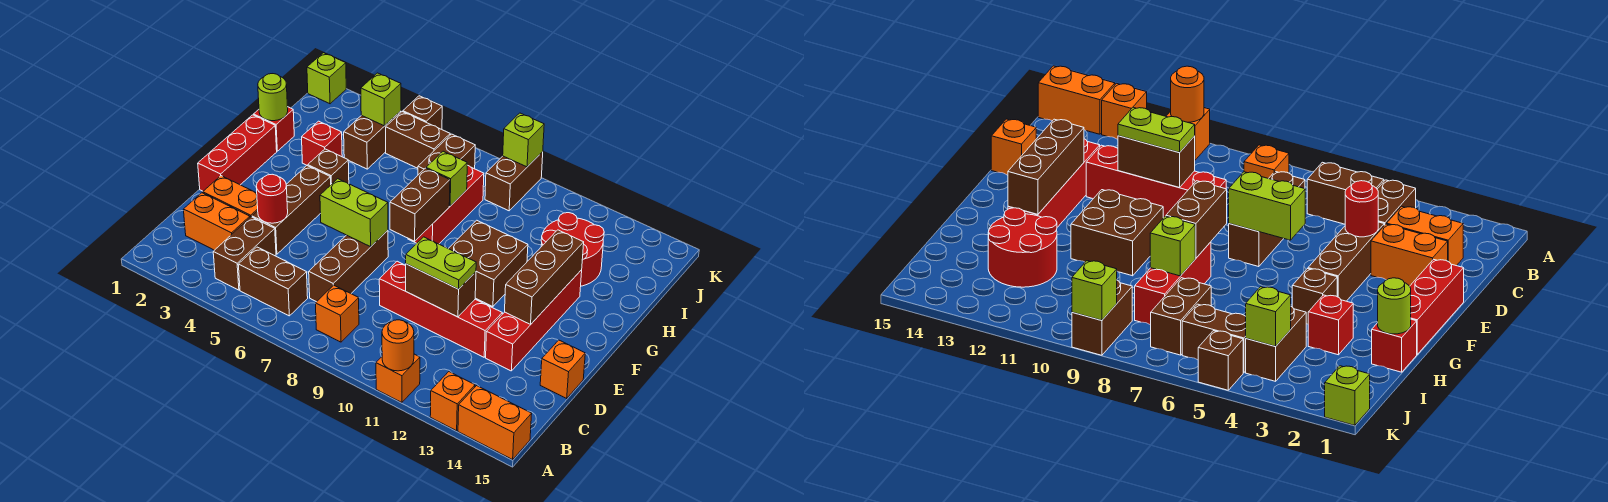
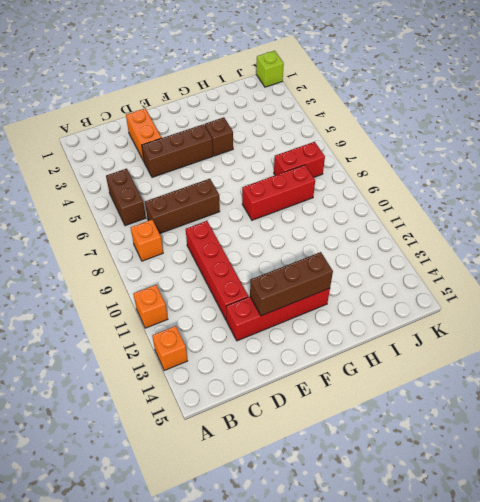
red brick I7:J7 level 1 -> brown brick I7:J7 level 1
none -> orange brick A14:A15 level 1
none -> brown brick B4:C4 level 1
none -> orange brick C2:C3 level 1
none -> orange brick D15 level 1

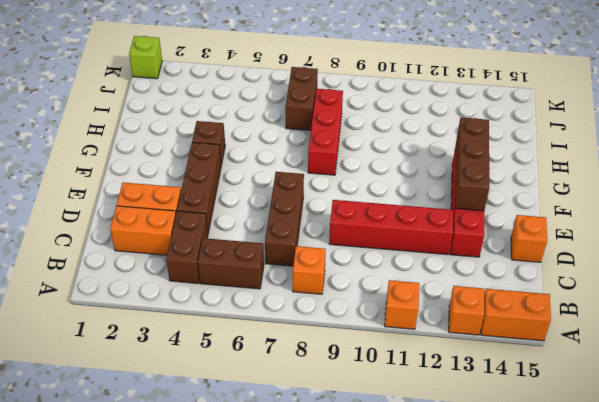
none -> red brick E1:G1 level 1
none -> brown brick F10:G11 level 1
none -> red brick H1 level 1
none -> red brick H3 level 1

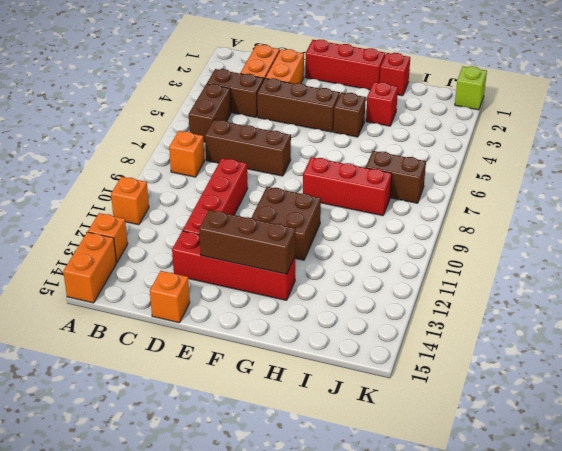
none -> red round brick H12:I13 level 1
none -> brown brick I4:J4 level 1
none -> brown brick J5:J6 level 1
none -> brown brick J9:K9 level 1

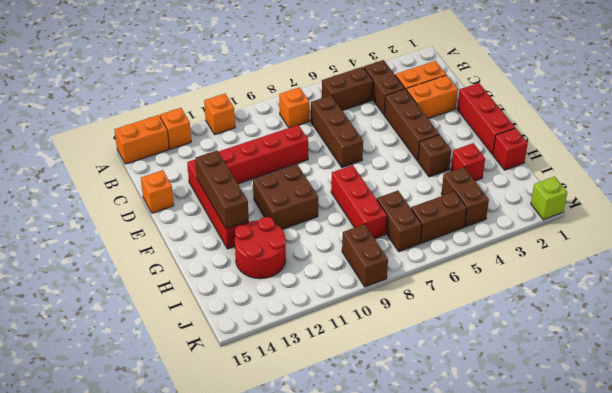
none -> brown brick K5 level 1
none -> orange round brick A11 level 2
none -> red round brick D4 level 2
none -> brown brick D10:D11 level 2

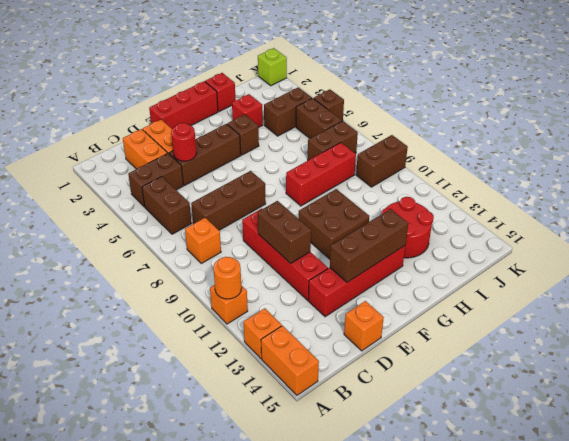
none -> lime brick E6:E7 level 2
none -> brown brick F8:G8 level 2
none -> lime round brick H1 level 2
none -> lime brick H8 level 2

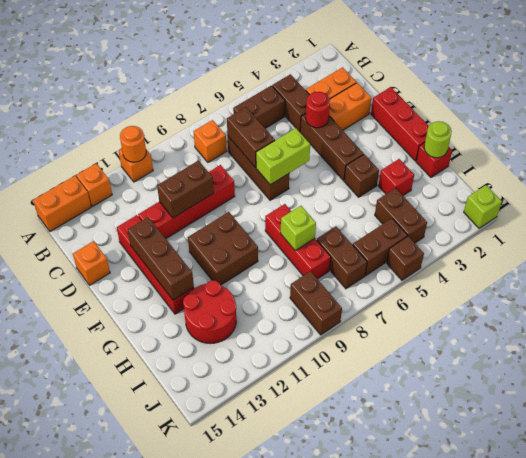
brown brick C7:D7 level 2 -> brown brick F8:G8 level 2
none -> lime brick J4 level 2
none -> lime brick K9 level 2
none -> lime plate D10:D11 level 3

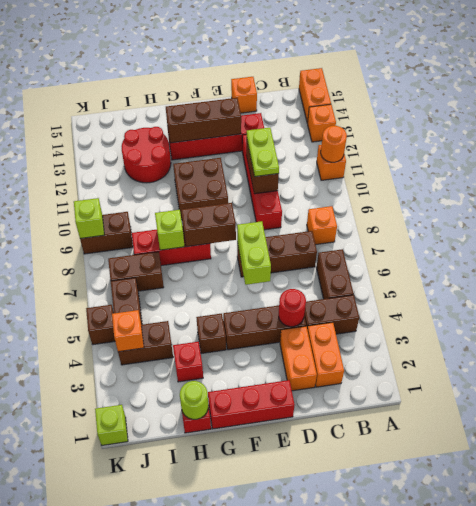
orange brick J4 level 2 -> lime brick J4 level 2

